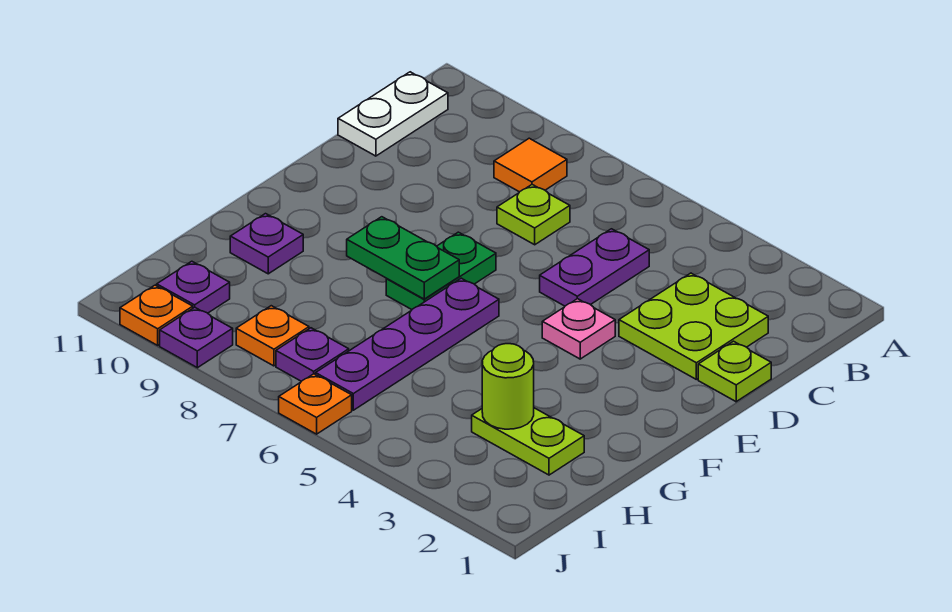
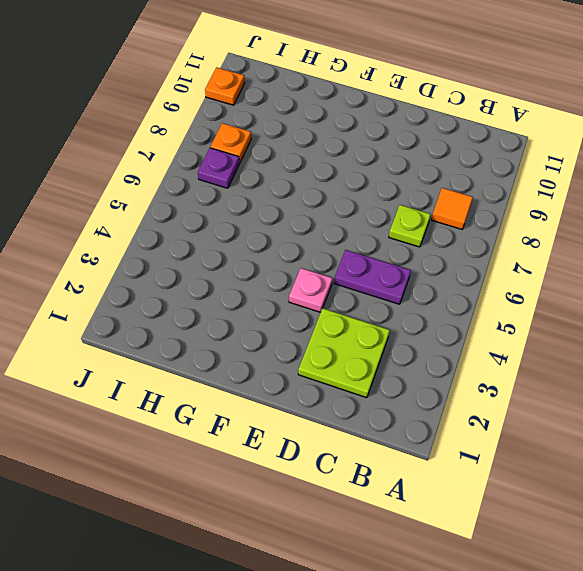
none -> white plate B11:C11 level 1
none -> lime plate D1 level 1
none -> green plate E7:F7 level 1

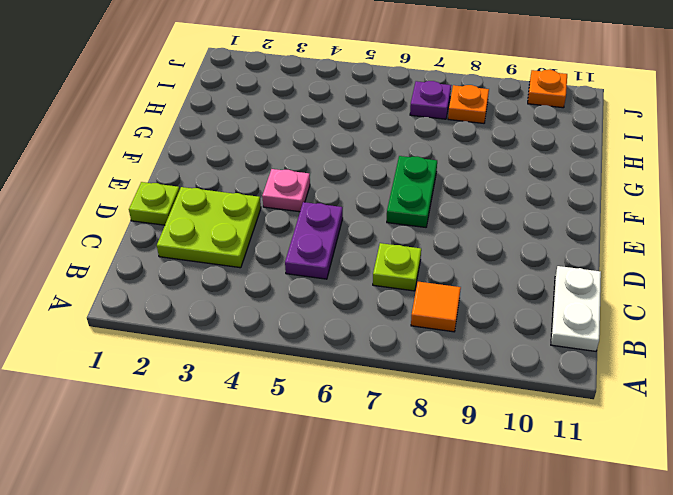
none -> purple plate F6:I6 level 1
none -> purple plate G10 level 1
none -> lime plate H2:H3 level 1

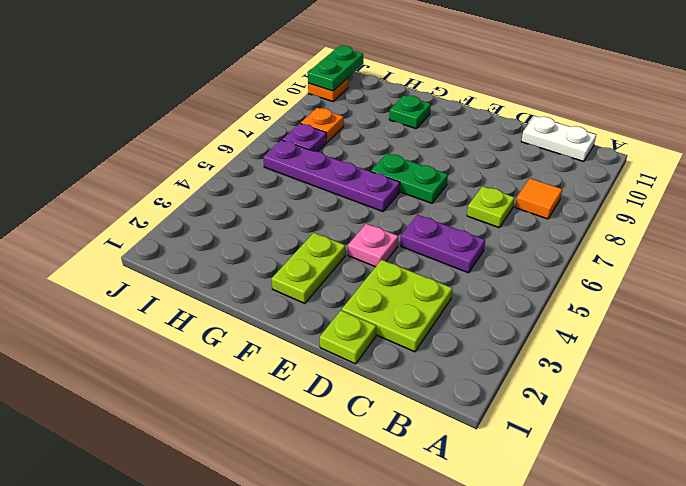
lime plate F2:F3 level 1 -> lime plate H2:H3 level 1
green plate G10 level 1 -> purple plate G10 level 1
green plate J10:J11 level 2 -> green plate F7:F8 level 2
none -> purple plate I10 level 1
none -> orange plate J6 level 1
none -> purple plate J9 level 1

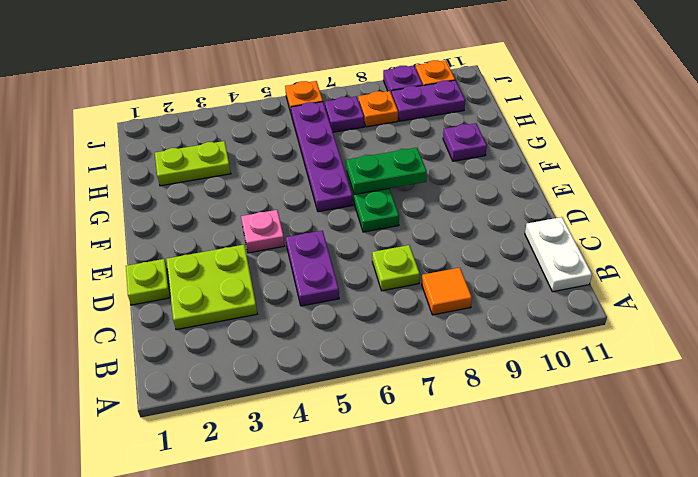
purple plate I9:I10 level 1 -> purple plate I10 level 1
none -> lime round brick H3 level 2

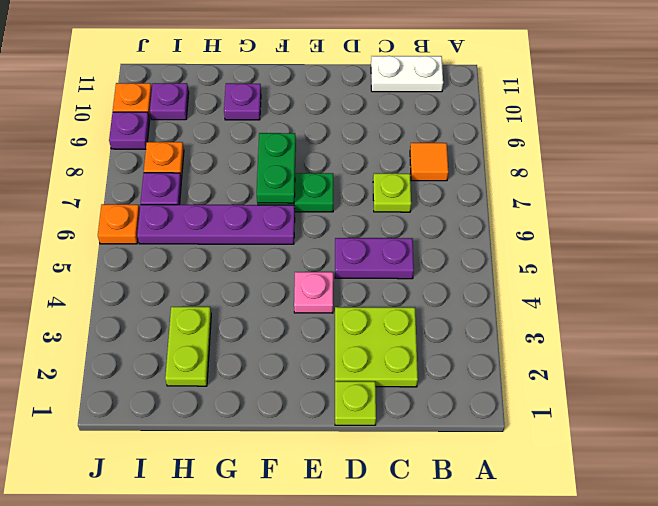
none -> lime round brick H3 level 2

